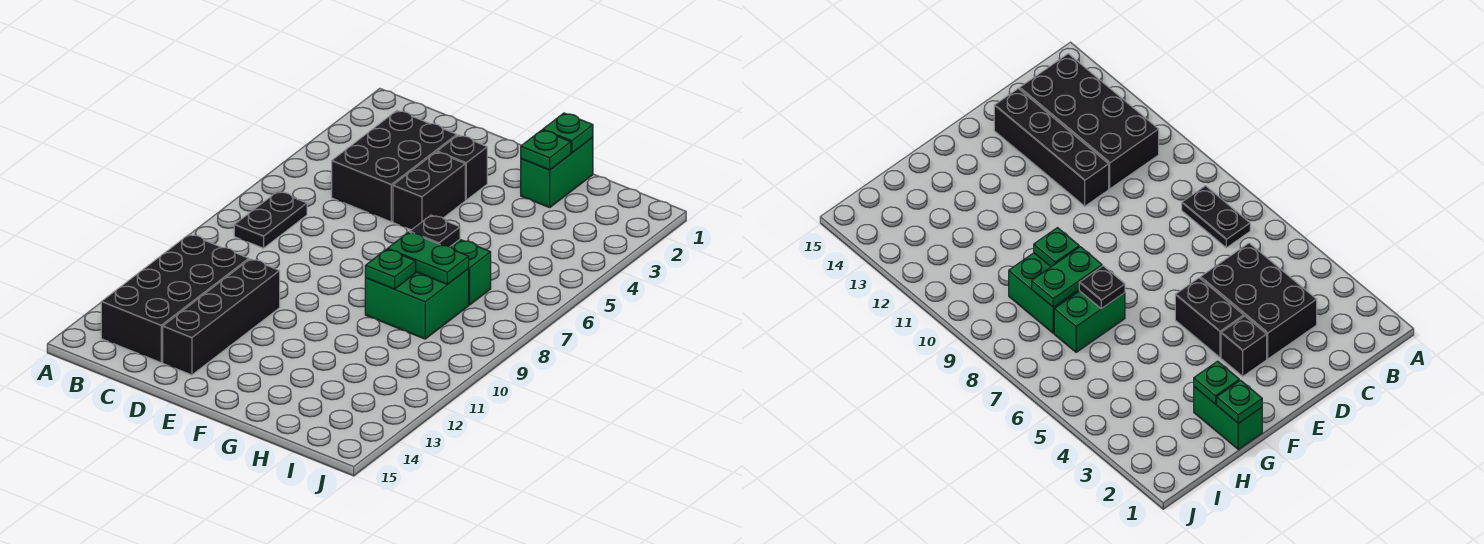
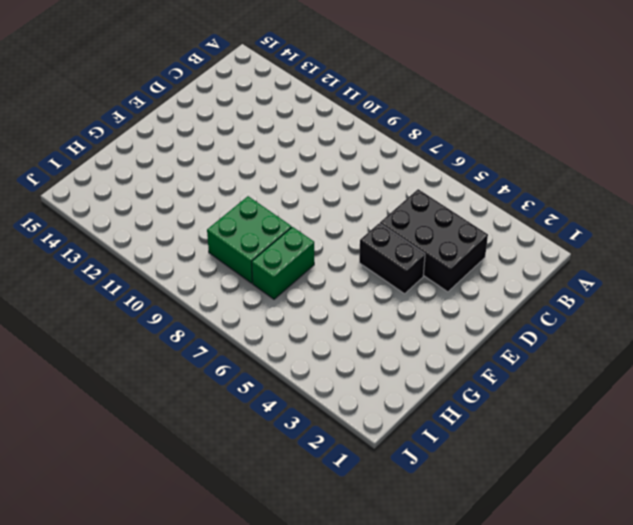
none -> black plate B7:B8 level 1
none -> black brick B11:C14 level 1
none -> black brick D11:D14 level 1

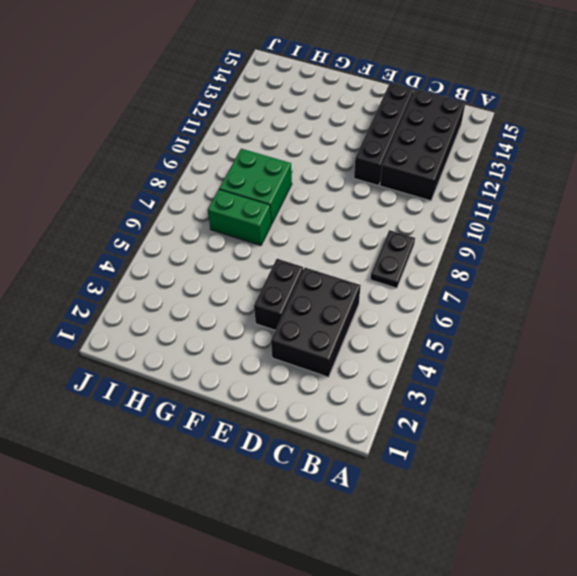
none -> black brick E3 level 1
none -> green brick G1:G2 level 1
none -> green plate G1 level 2

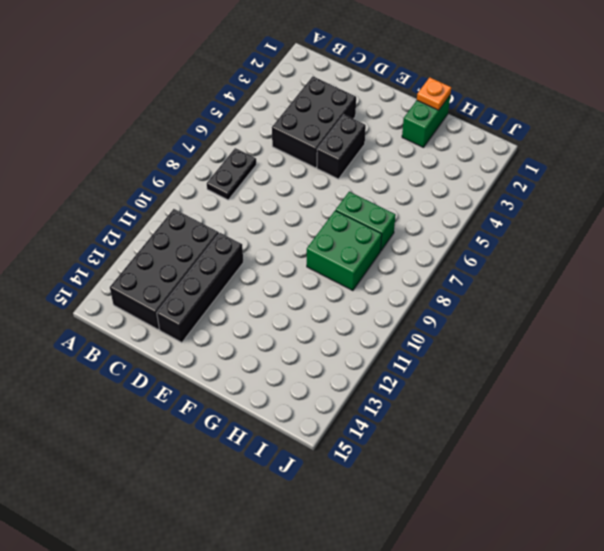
orange plate G1 level 2 -> green plate G1 level 2
none -> black brick E3 level 1
none -> green plate G2 level 2
none -> black plate G7 level 2

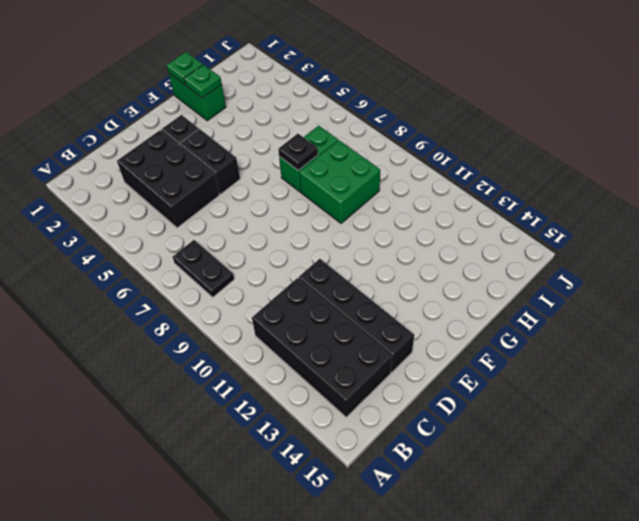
none -> green plate G8:H8 level 2
none -> green plate G9 level 2

